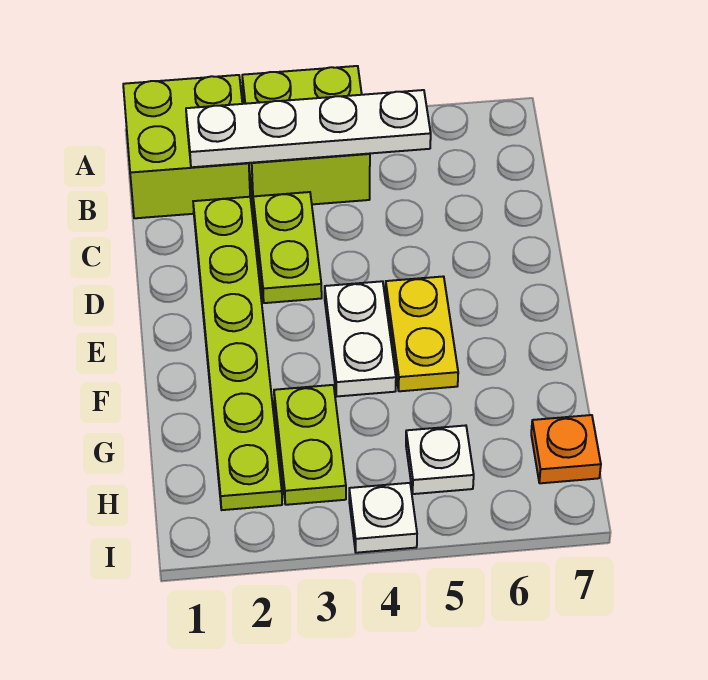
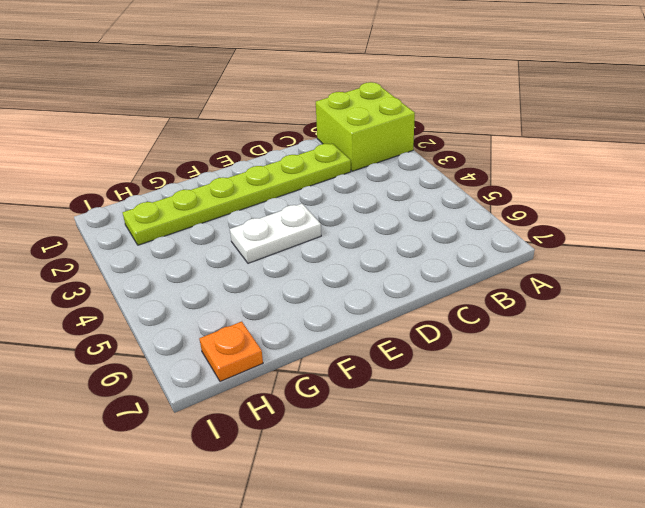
none -> lime brick A3:B4 level 1
none -> lime plate C3:D3 level 1

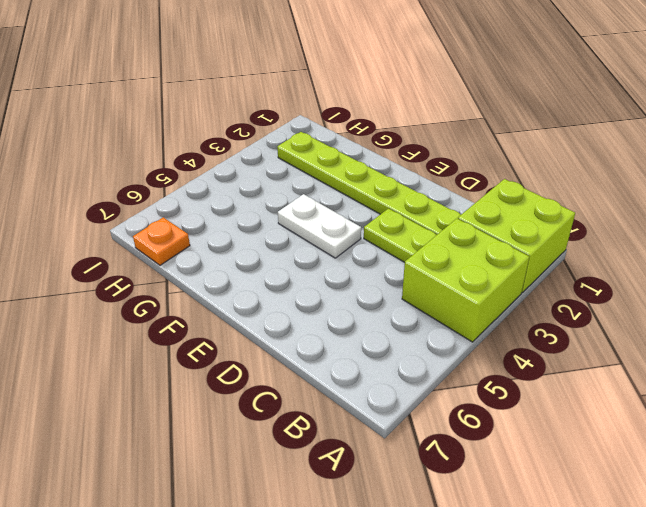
none -> yellow plate E5:F5 level 1
none -> lime plate G3:H3 level 1

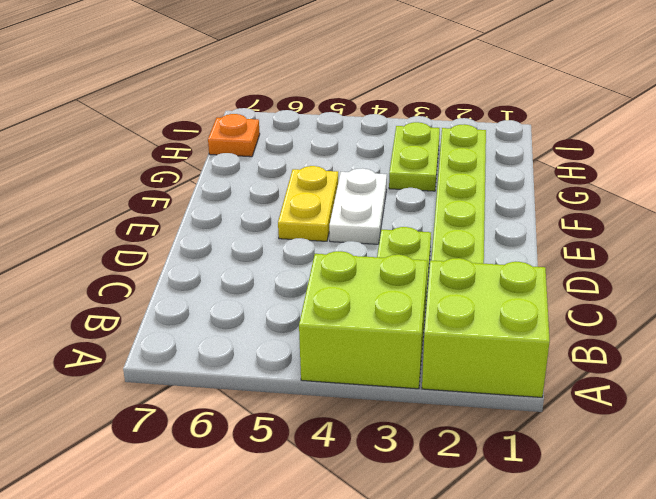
none -> white plate H5 level 1
none -> white plate I4 level 1

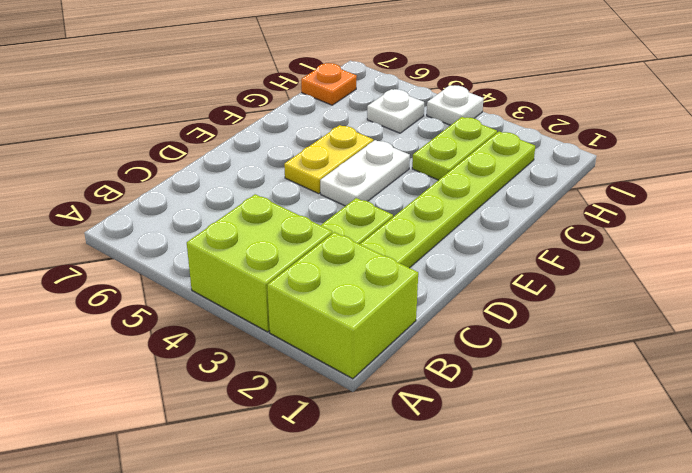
none -> white plate B2:B5 level 2

